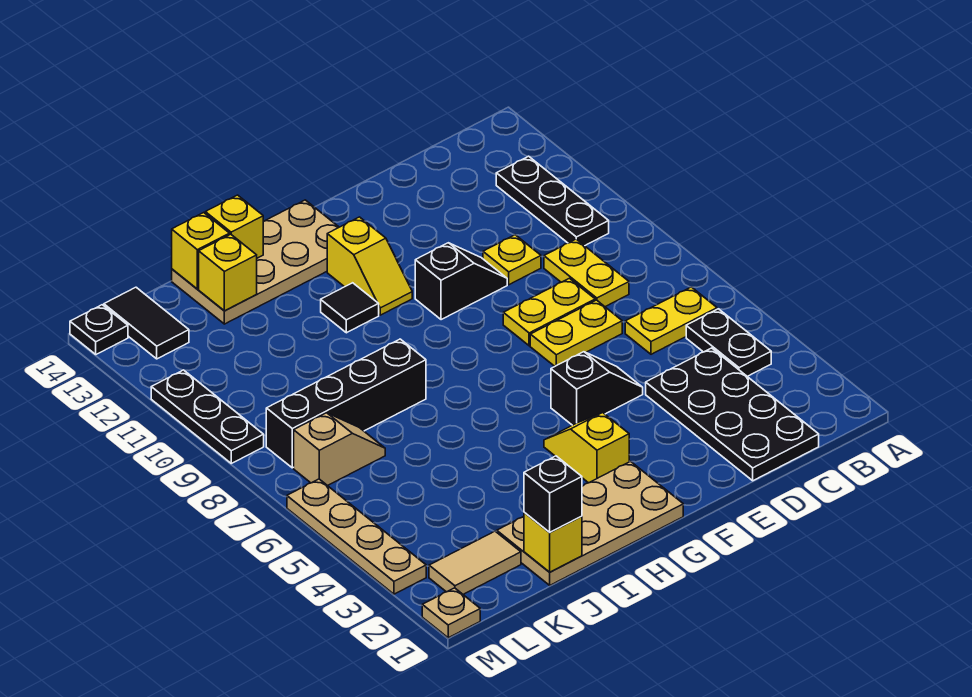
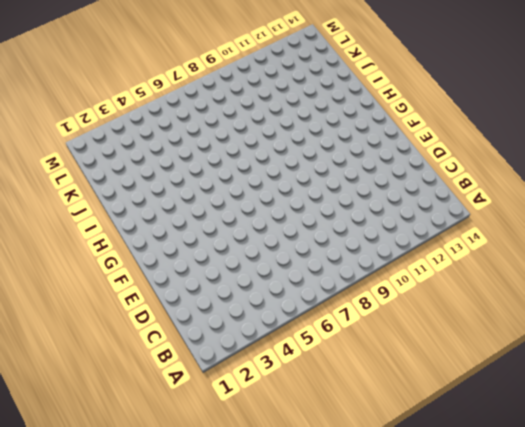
none -> black plate B4:B5 level 1
none -> yellow plate B6:C6 level 1
none -> black plate B10:B12 level 1

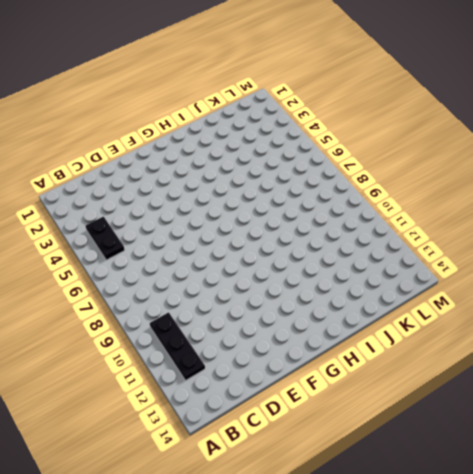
none -> yellow plate B6:C6 level 1
none -> black plate C1:D4 level 1
none -> yellow plate C8:C9 level 1

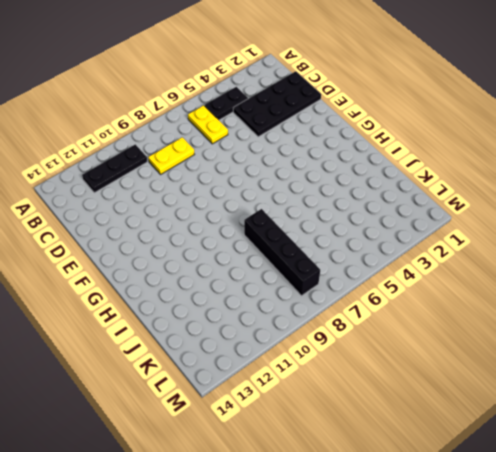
none -> yellow plate D7:E7 level 1
none -> yellow plate D8:E8 level 1
none -> yellow plate D10 level 1

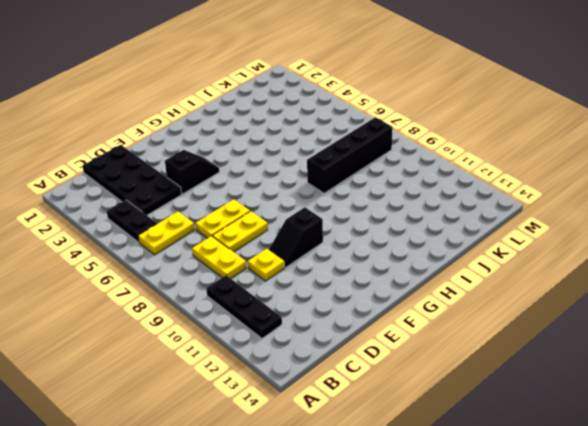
black slope E4:F4 level 1 top E -> black slope E5:F5 level 1 top F
none -> tan plate G1:J2 level 1
none -> yellow slope G3:G4 level 1 top 3
none -> yellow slope G11:G12 level 1 top 12

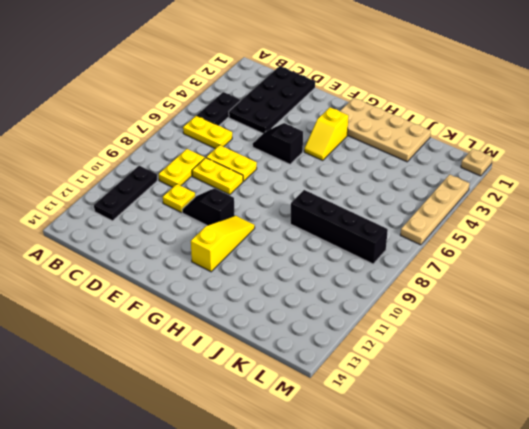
yellow slope G10:G12 level 1 top 12 -> yellow slope G11:G12 level 1 top 12
none -> tan plate G13:J14 level 1
none -> black tile H11 level 1
none -> tan tile K2:L2 level 1

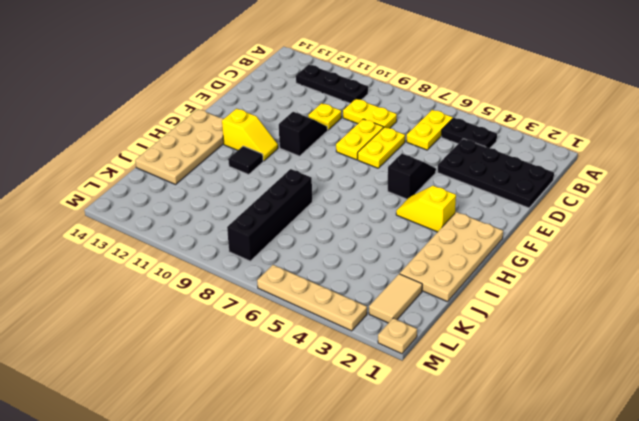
none -> tan slope K7:L7 level 1 top L
none -> black tile L13:L14 level 1
none -> black plate M9:M11 level 1

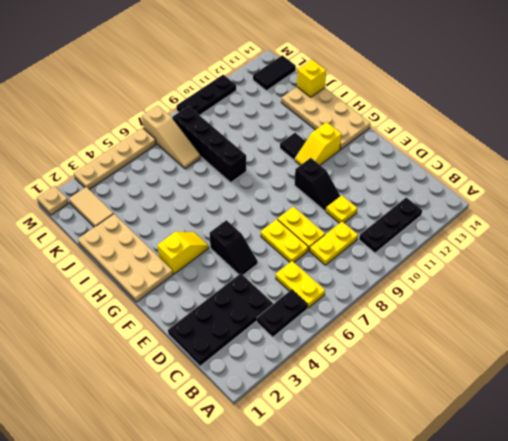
tan slope K7:M7 level 1 top M -> tan slope K7:L7 level 1 top L
none -> black plate M14 level 1
none -> yellow brick I14 level 2
none -> yellow brick J1 level 2

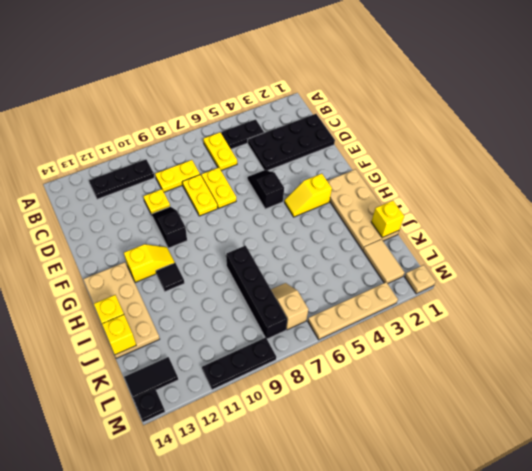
none -> yellow brick J13 level 2
none -> black brick J1 level 3

